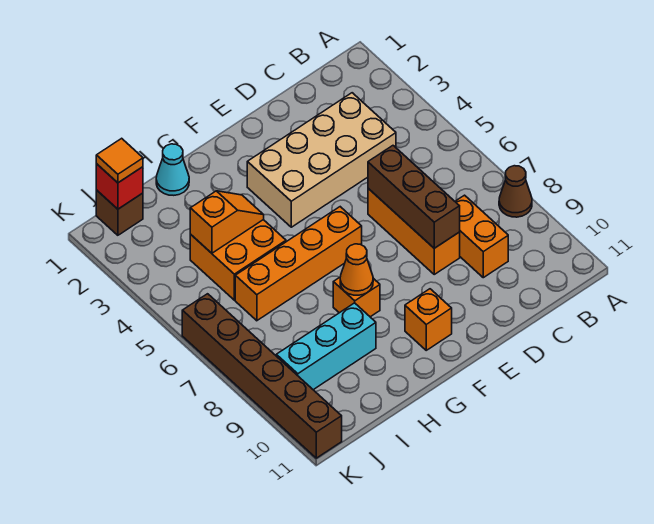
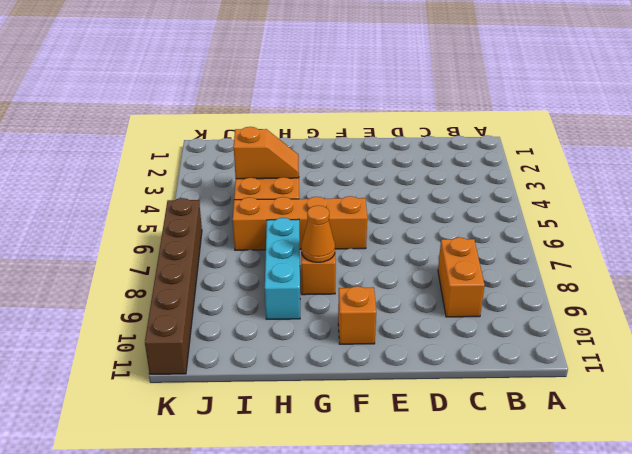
cyan brick H7:H9 level 1 -> cyan brick H9:J9 level 1
none -> brown cone A8 level 1
none -> tan brick C3:F4 level 1
none -> orange brick D6:D8 level 1

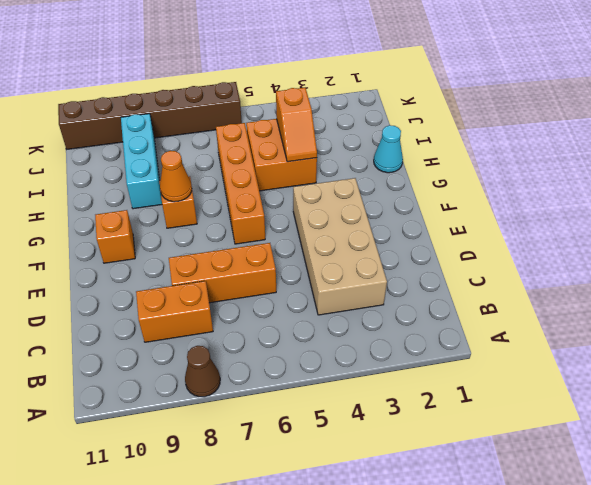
none -> brown brick J1 level 1
none -> brown brick D6:D8 level 2
none -> red brick J1 level 2

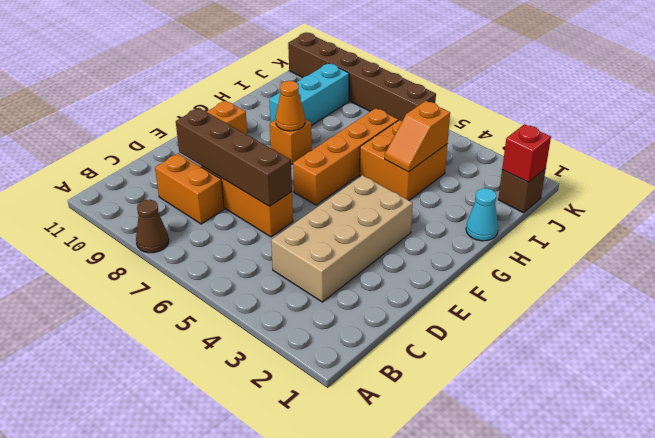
brown brick D6:D9 level 2 -> brown brick D6:D8 level 2
none -> orange tile J1 level 3

